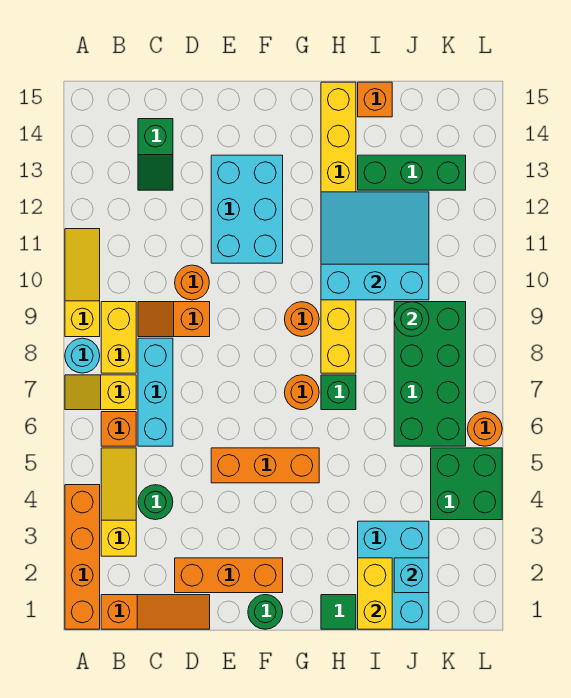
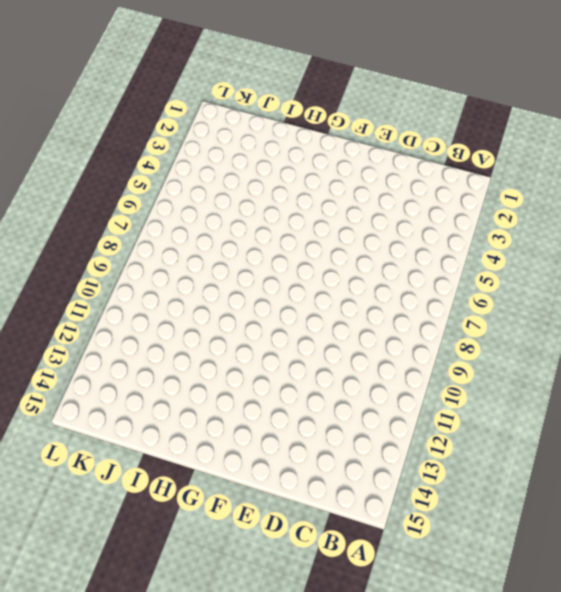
none -> orange brick A1:A4 level 1
none -> yellow slope A7:B7 level 1 top B
none -> cyan round brick A8 level 1
none -> yellow slope A9:A11 level 1 top 9

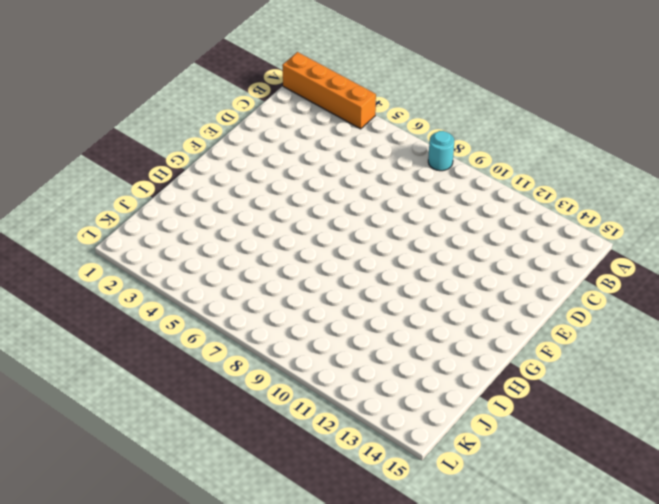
none -> yellow slope A7:B7 level 1 top B
none -> yellow slope A9:A11 level 1 top 9
none -> orange slope B1:D1 level 1 top B
none -> yellow slope B3:B5 level 1 top 3

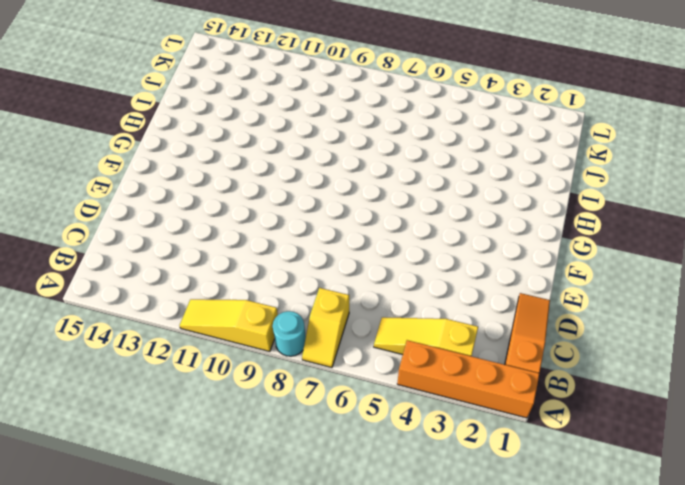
none -> orange brick B6 level 1
none -> yellow brick B8:B9 level 1
none -> green round brick C4 level 1
none -> cyan brick C6:C8 level 1

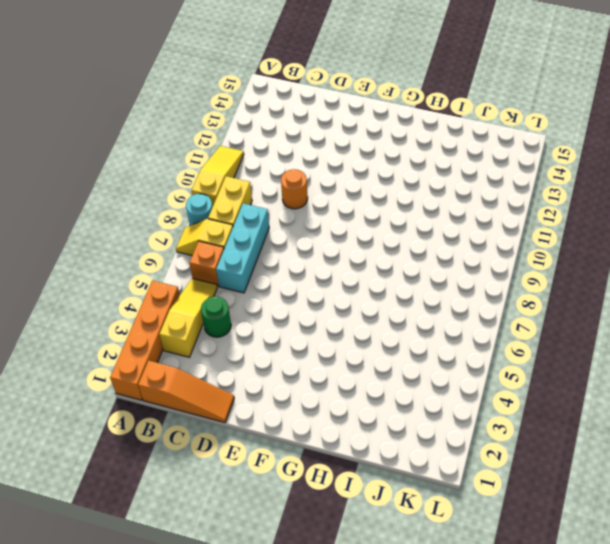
none -> orange slope C9:D9 level 1 top D
none -> green slope C13:C14 level 1 top 14
none -> orange brick D2:F2 level 1
none -> orange brick E5:G5 level 1

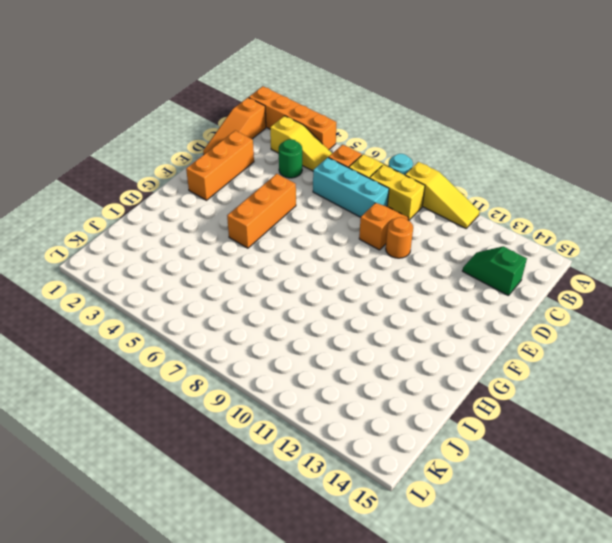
none -> cyan brick E11:F13 level 1
none -> green round brick F1 level 1
none -> orange round brick G7 level 1
none -> orange round brick G9 level 1

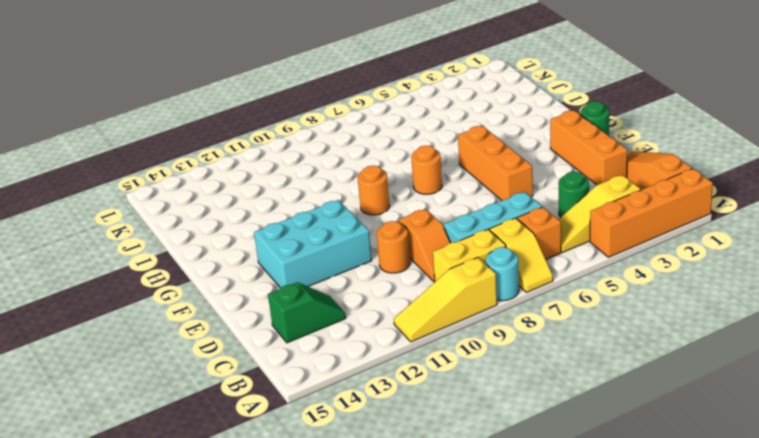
none -> green tile H1 level 1
none -> green brick H7 level 1
none -> yellow brick H8:H15 level 1
none -> cyan brick I1:J3 level 1

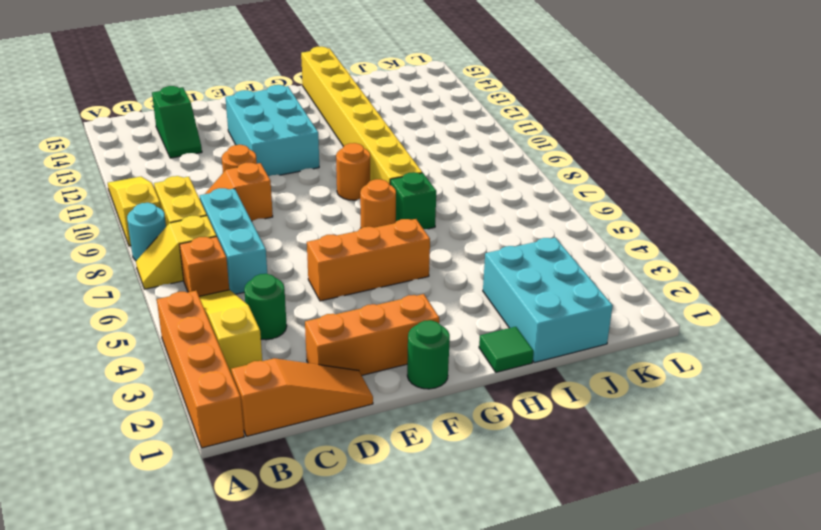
none -> green brick I13:K13 level 1
none -> orange brick I15 level 1
none -> green brick J6:K9 level 1
none -> green brick K4:L5 level 1

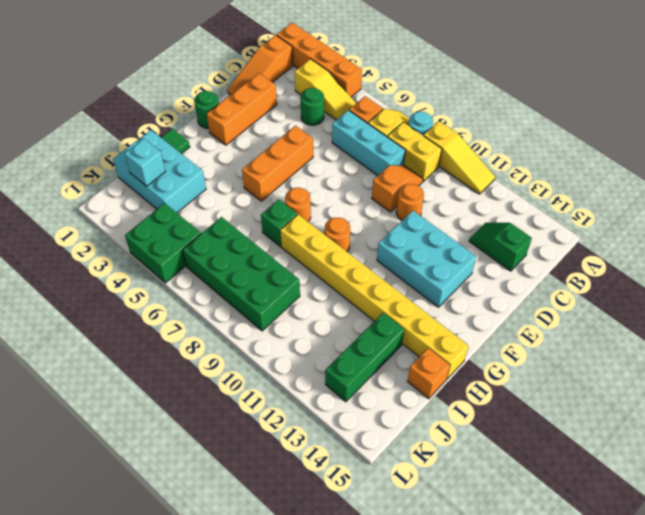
none -> orange round brick L6 level 1
none -> cyan slope H10:J12 level 2 top 10
none -> yellow brick I1:I2 level 2
none -> green round brick J9 level 2

